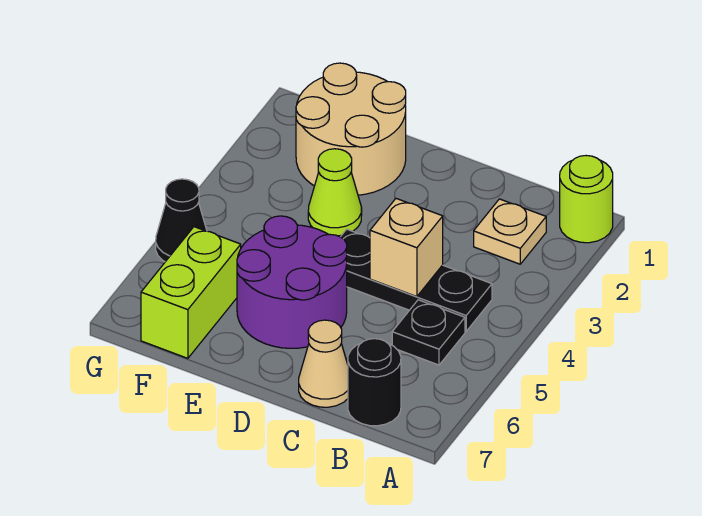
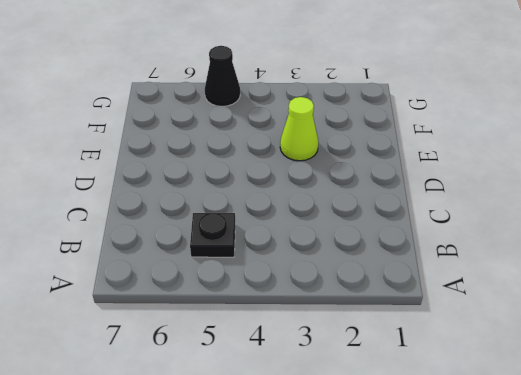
none -> lime round brick A1 level 1
none -> tan plate B2 level 1
none -> black plate B4:D4 level 1

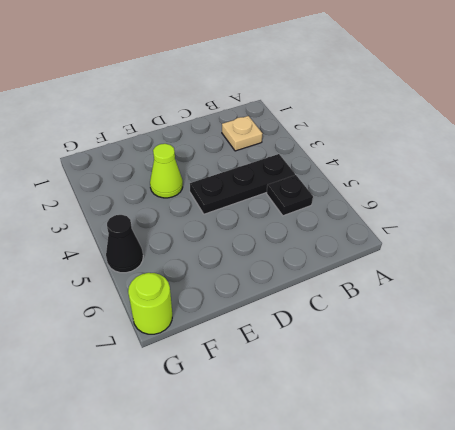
lime round brick G7 level 1 -> lime round brick A1 level 1
none -> black round brick B7 level 1
none -> tan cone C7 level 1
none -> purple round brick D5:E6 level 1

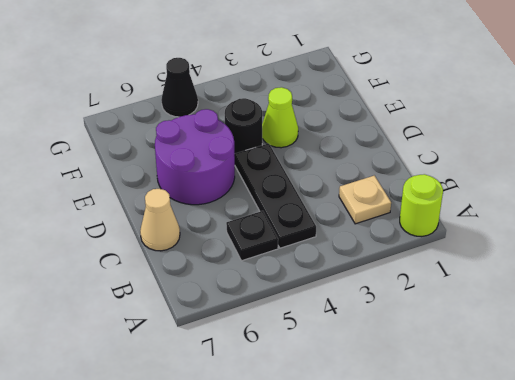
black round brick E4 level 1 -> black round brick B7 level 1
none -> tan round brick E1:F2 level 1
none -> lime brick F6:F7 level 1
none -> tan brick C4 level 2

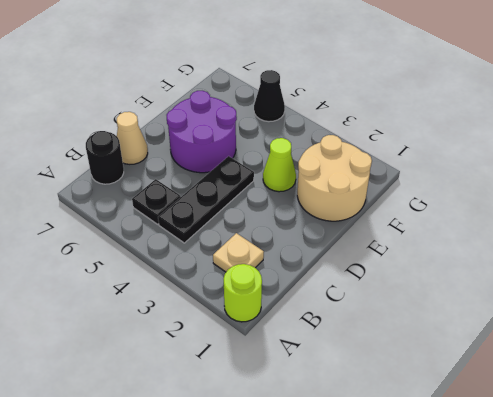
none -> lime brick F6:F7 level 1
none -> tan brick C4 level 2

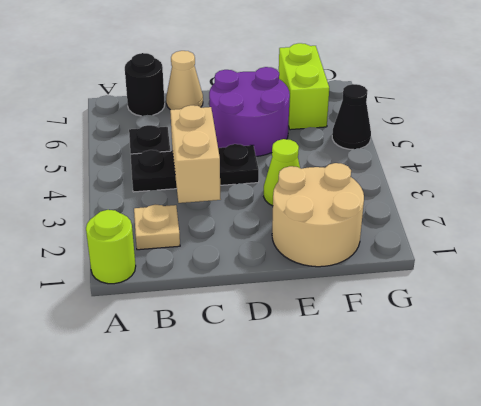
tan brick C3:C4 level 2 -> tan brick C4 level 2

